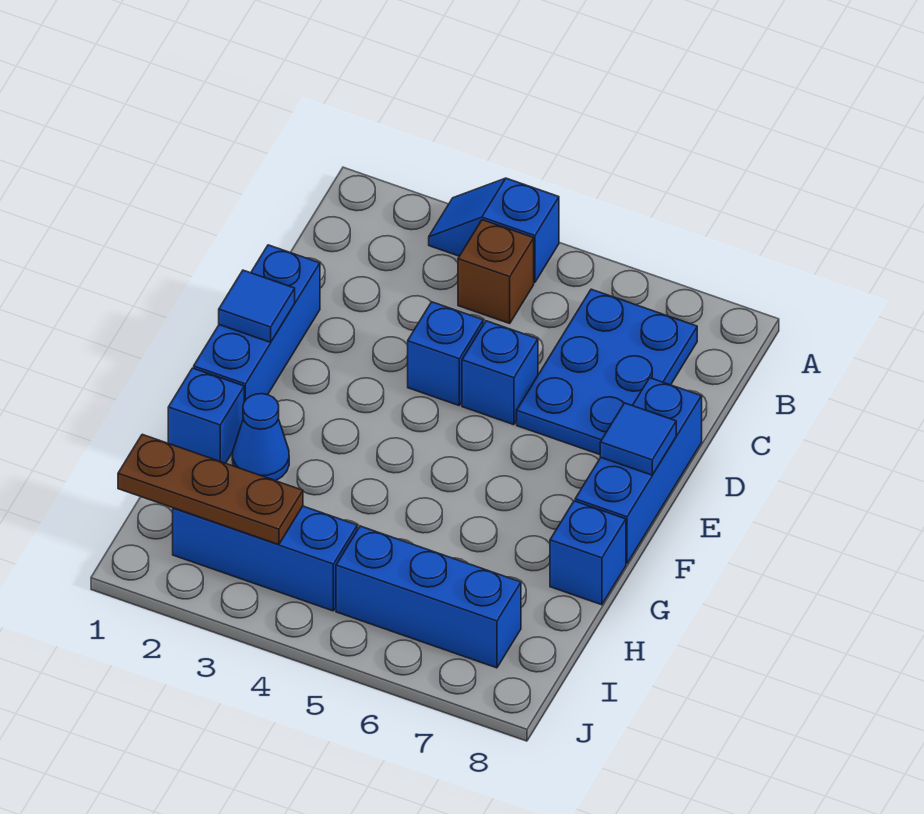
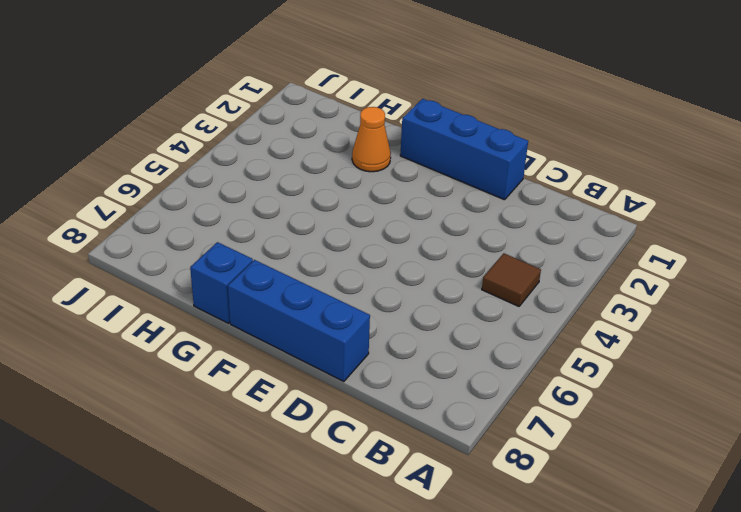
brown tile B4 level 1 -> brown brick B4 level 1
orange cone G2 level 1 -> blue cone G2 level 1
none -> blue slope A3:A4 level 1 top 4
none -> blue plate B6:D7 level 1
none -> blue brick D4 level 1

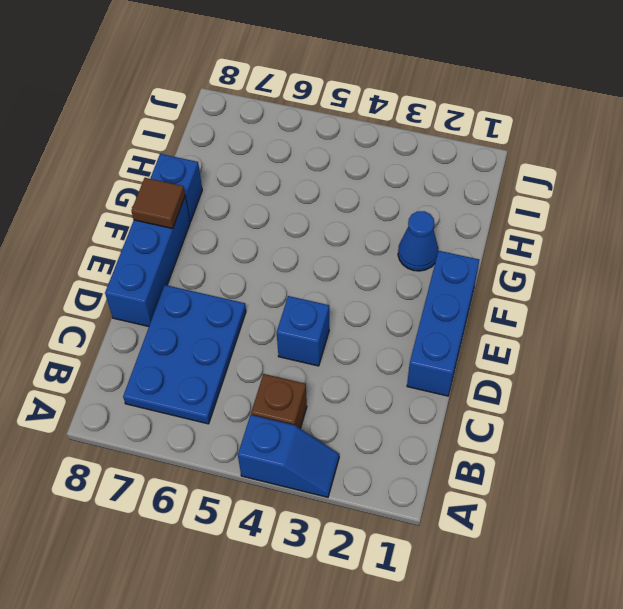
brown tile F8 level 2 -> none
none -> blue brick D5 level 1
none -> blue brick G1 level 1
none -> blue brick I2:I4 level 1

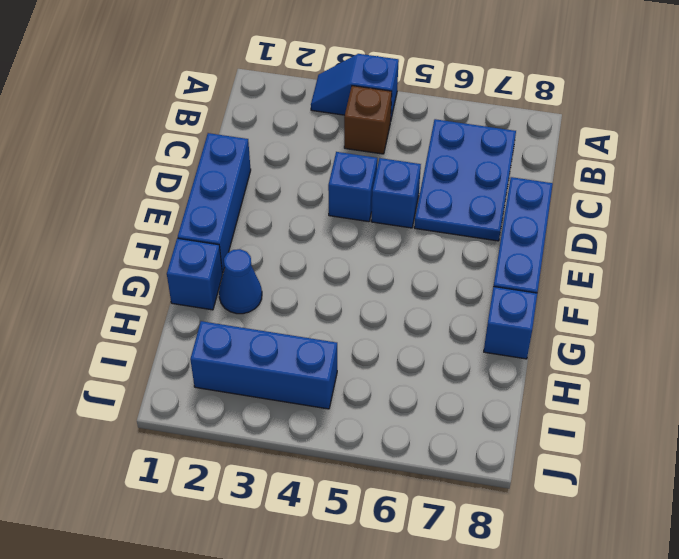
none -> blue brick I5:I7 level 1
none -> blue tile E1 level 2
none -> blue tile E8 level 2

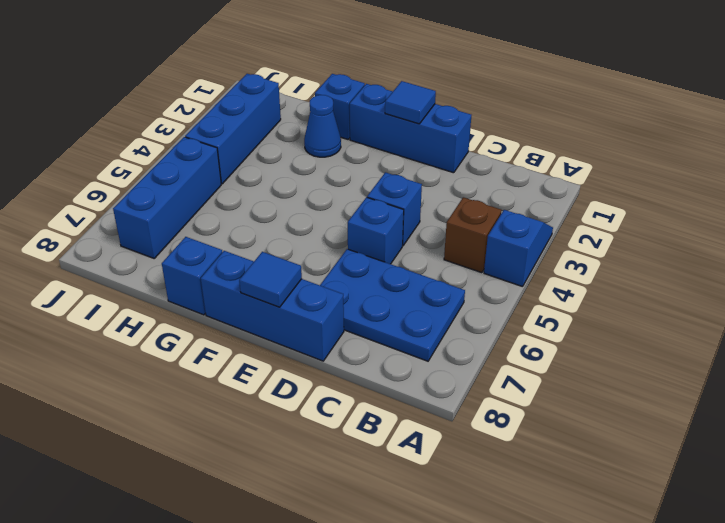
none -> brown plate I1:I3 level 2

